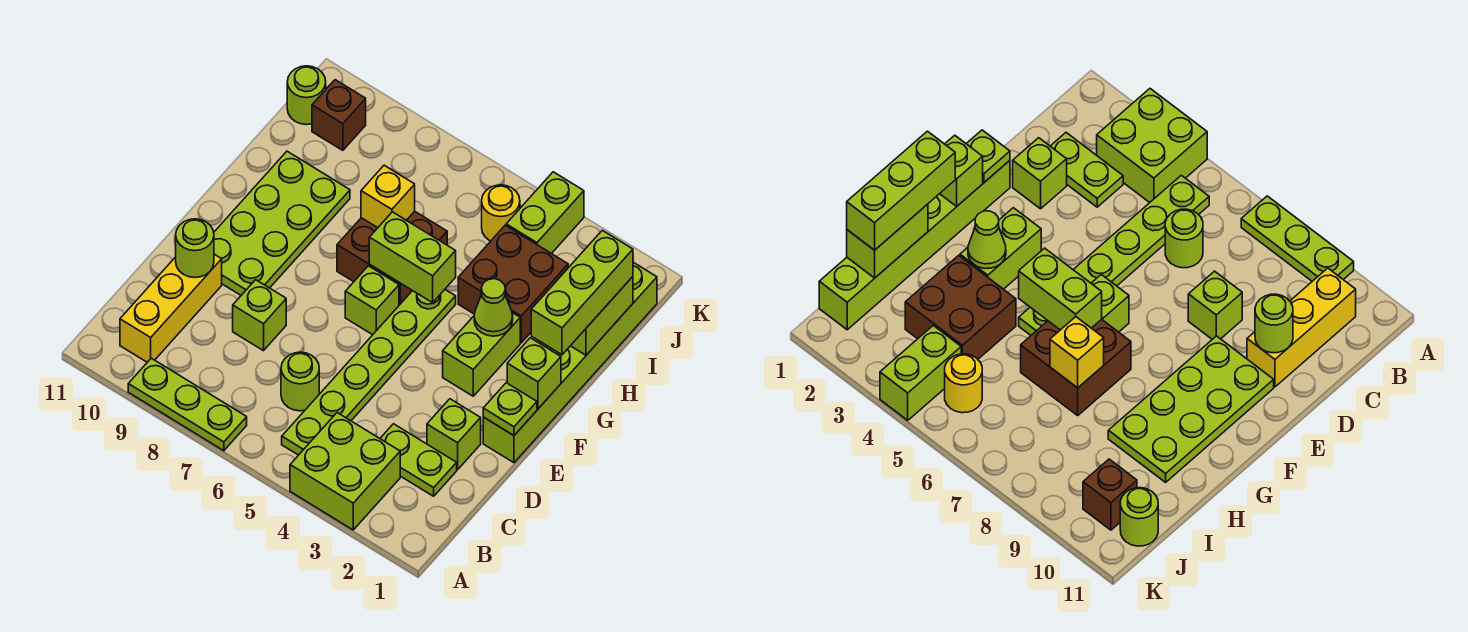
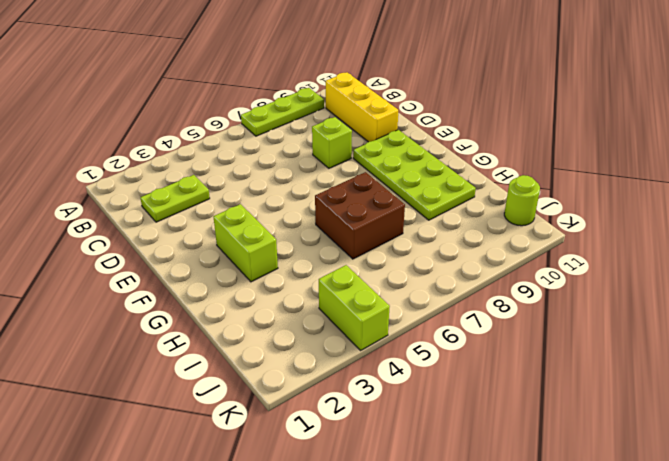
none -> lime brick A3:B4 level 1
none -> lime plate B5:G5 level 1
none -> lime round brick C6 level 1

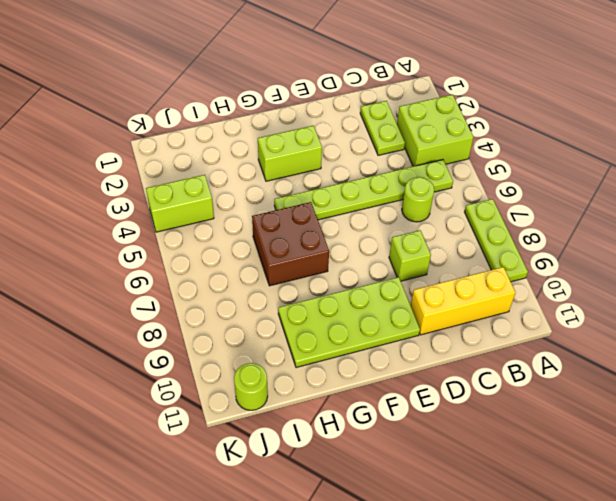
none -> lime brick D2 level 1
none -> lime brick E1:J1 level 1
none -> lime brick F6 level 1

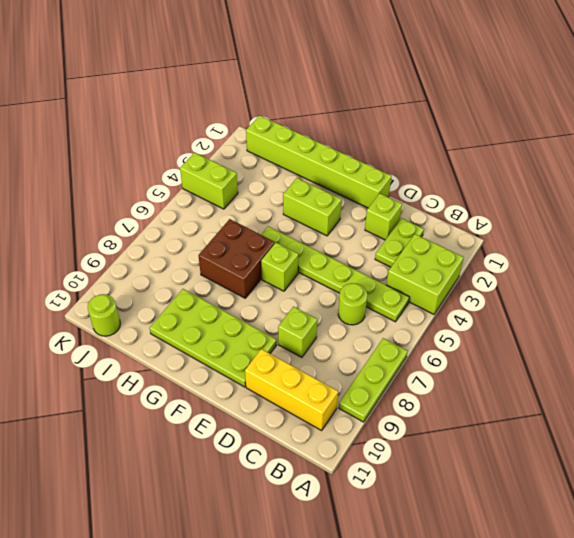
none -> brown brick H3:I4 level 1
none -> yellow round brick J5 level 1
none -> brown brick J10 level 1

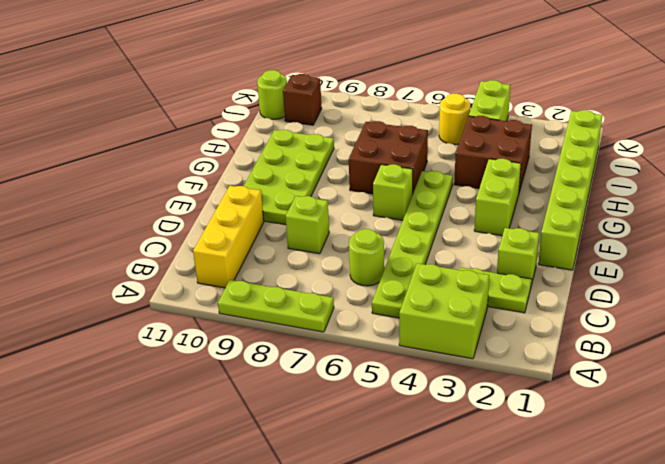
none -> lime round brick D10 level 2
none -> lime plate E1 level 2
none -> lime brick F1 level 2

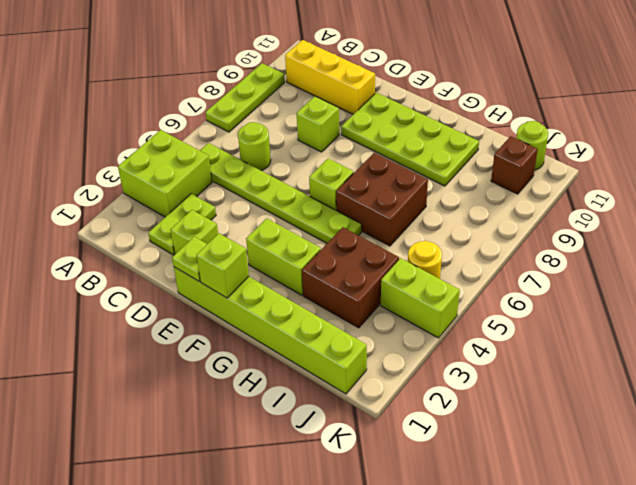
none -> lime round brick D10 level 2
none -> lime cone G3 level 2
none -> lime brick G5:G6 level 2

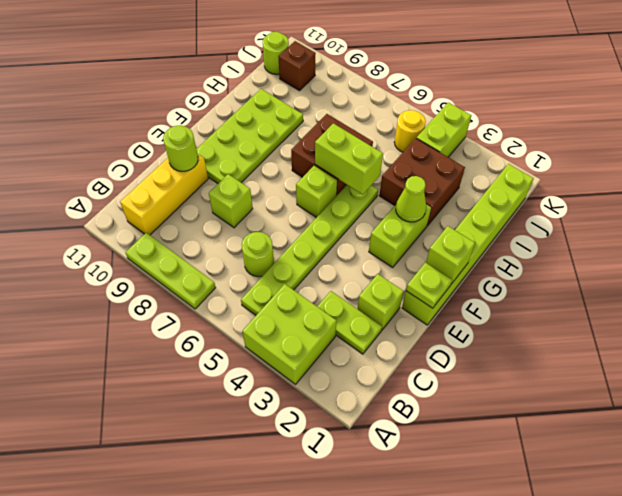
none -> lime brick H1:I1 level 2
none -> yellow brick H7 level 2
none -> lime brick G1:I1 level 3

